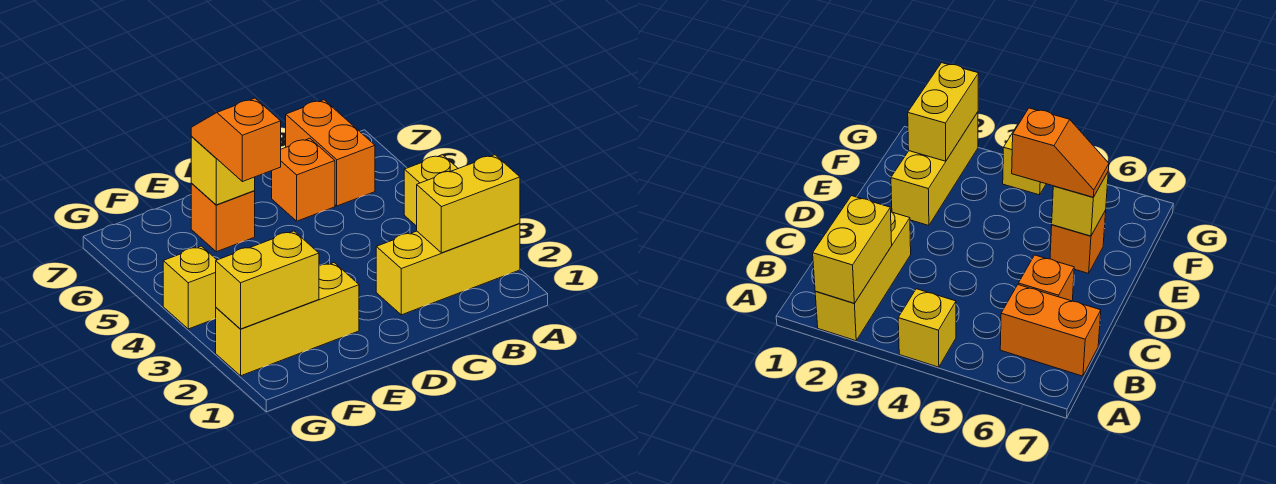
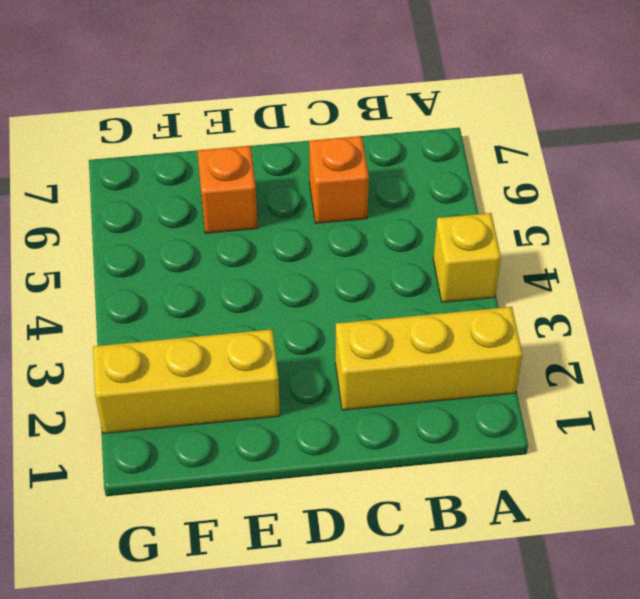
none -> orange brick B6:B7 level 1
none -> yellow brick G4 level 1

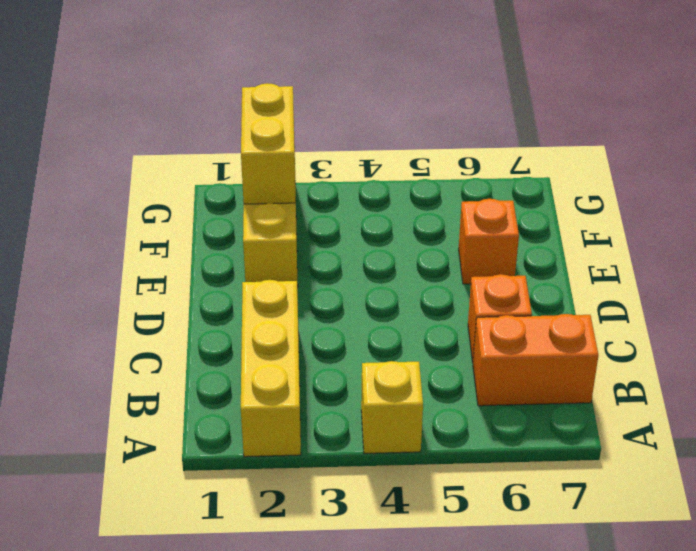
none -> yellow brick G4 level 1
none -> yellow brick A2:B2 level 2

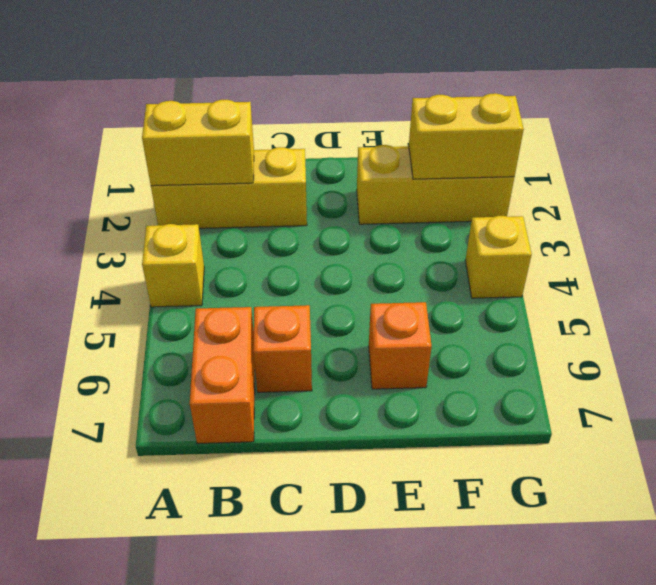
none -> yellow brick E6 level 2
none -> orange slope E5:E6 level 3 top 5

